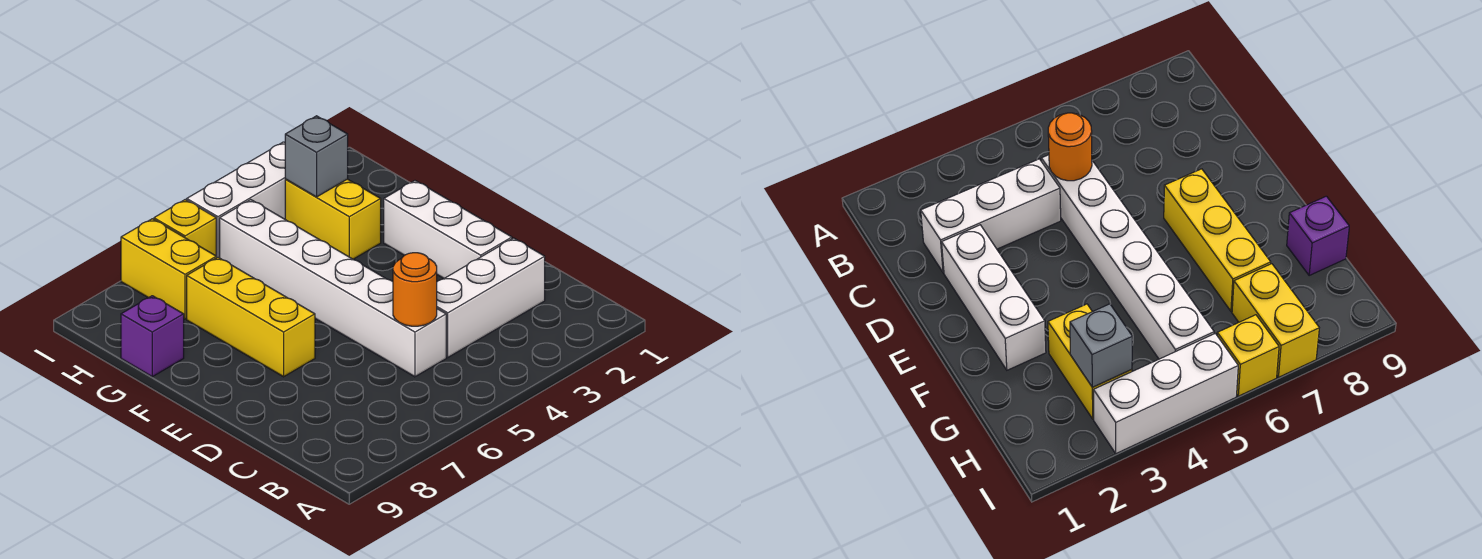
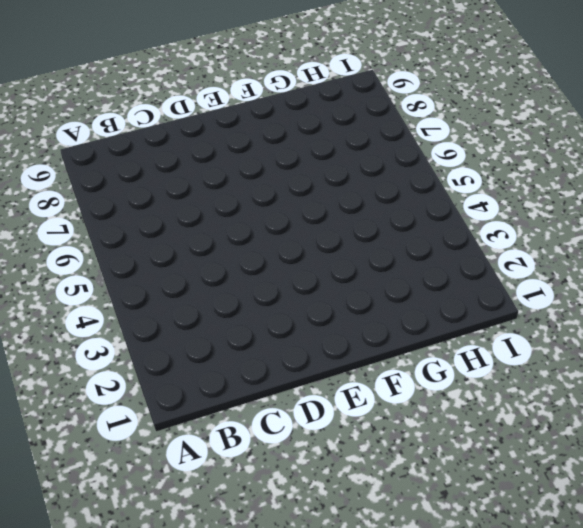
none -> white brick C2:C4 level 1
none -> white brick C5:H5 level 1

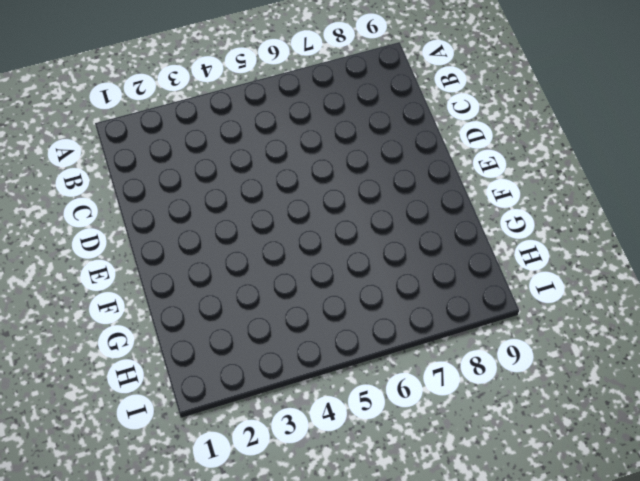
none -> white brick C2:C4 level 1
none -> white brick C5:H5 level 1

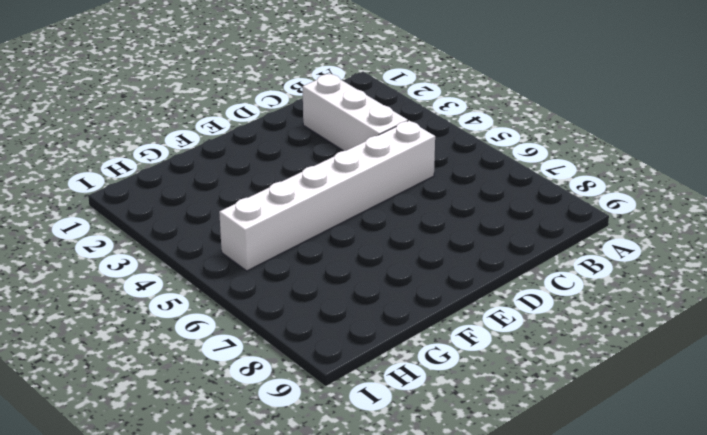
none -> white brick D2:F2 level 1
none -> yellow brick E7:G7 level 1

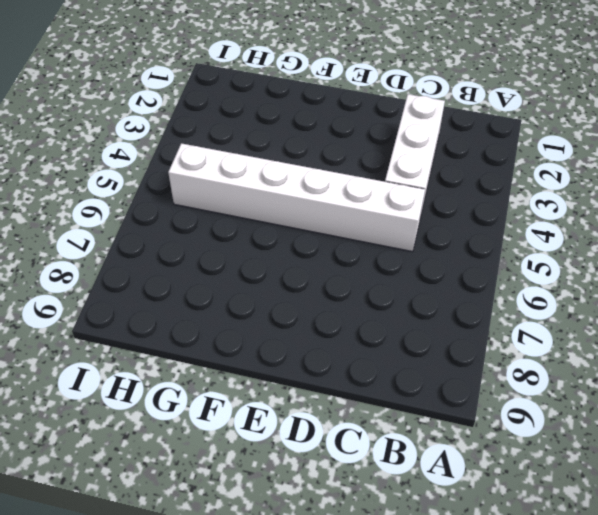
none -> white brick D2:F2 level 1
none -> yellow brick E7:G7 level 1

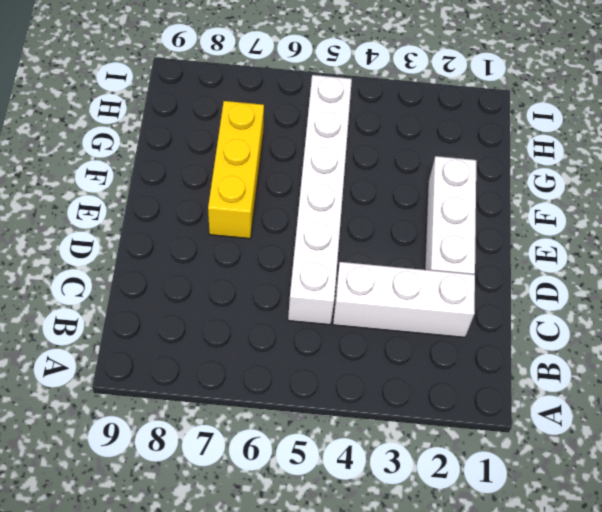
none -> yellow brick G3:H3 level 1
none -> purple brick G9 level 1

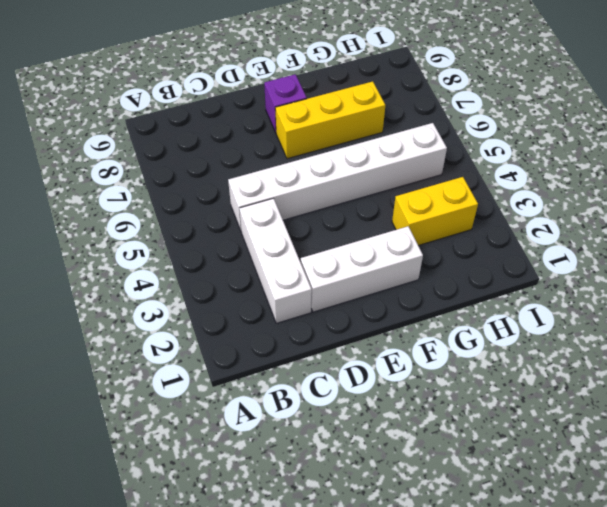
purple brick E8 level 1 -> purple brick G9 level 1
none -> yellow brick H7:I7 level 1
none -> white brick I3:I5 level 1

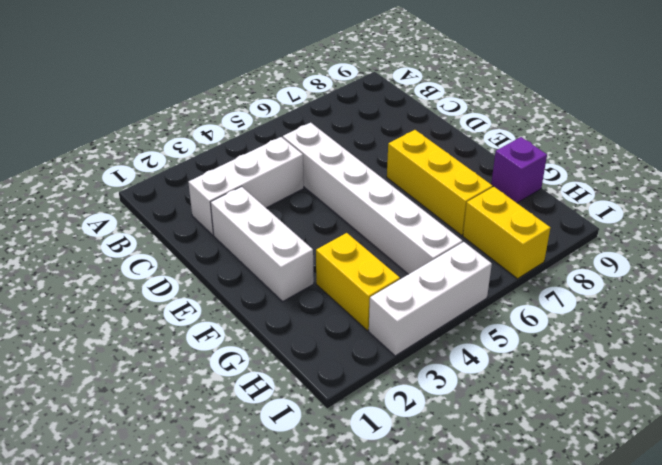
none -> yellow brick I6 level 1
none -> orange round brick C5 level 2

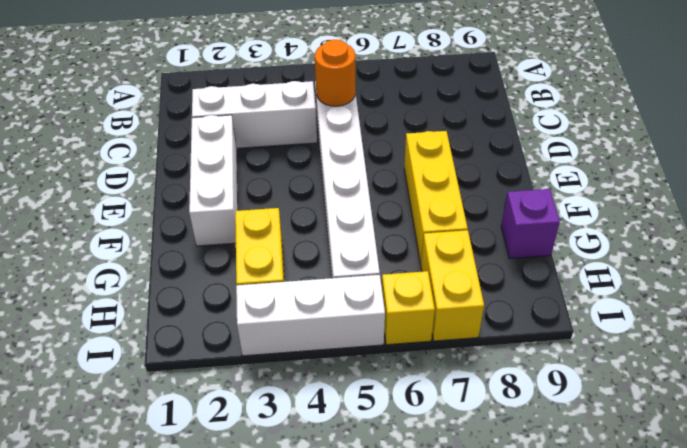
none -> grey brick H3 level 2

